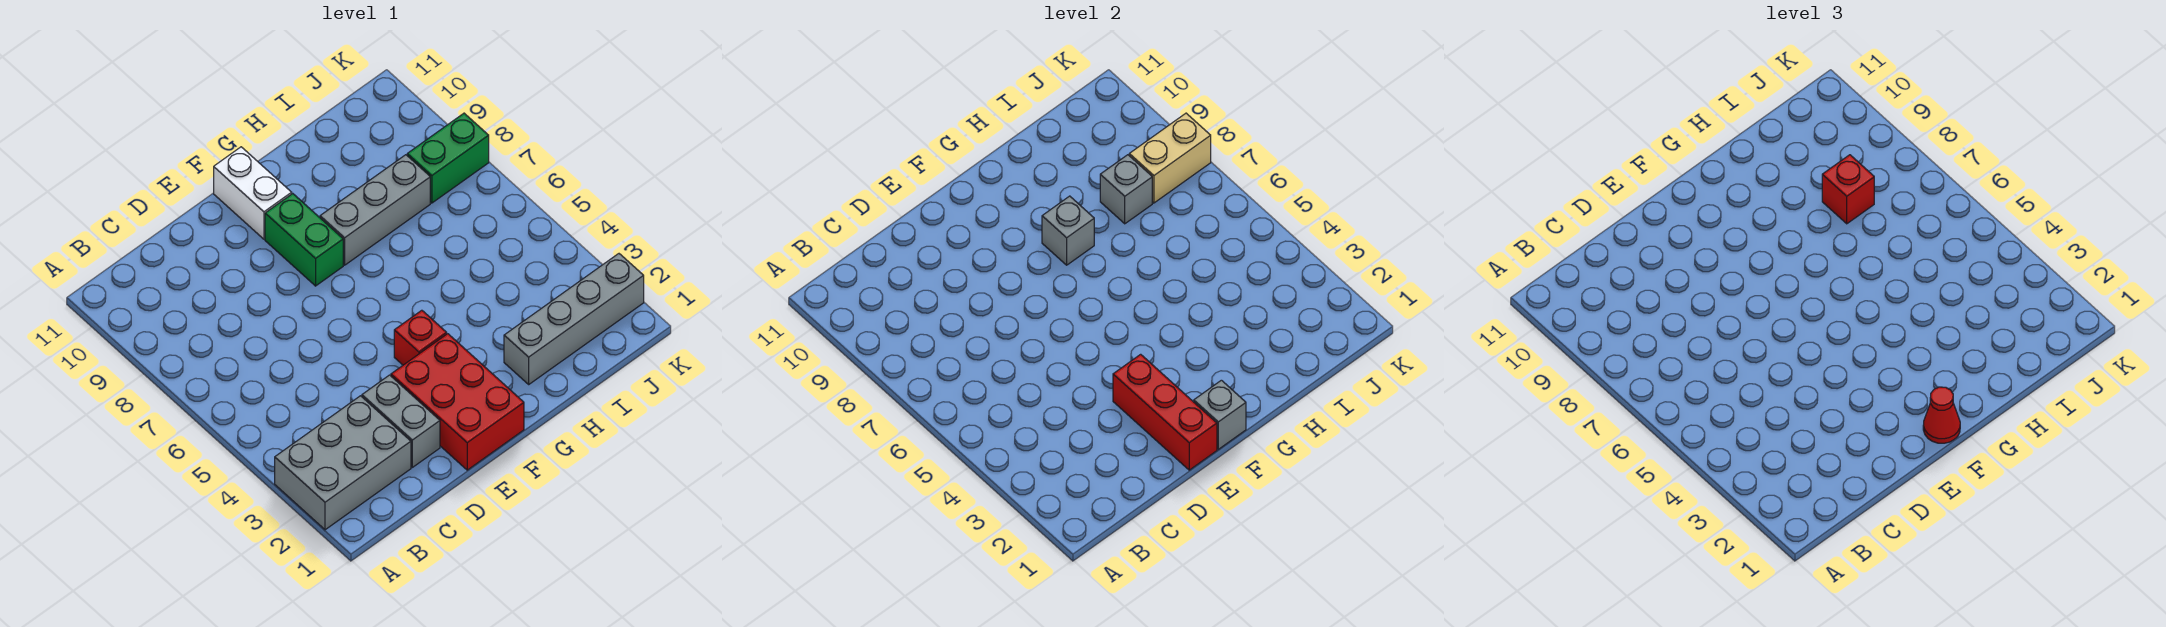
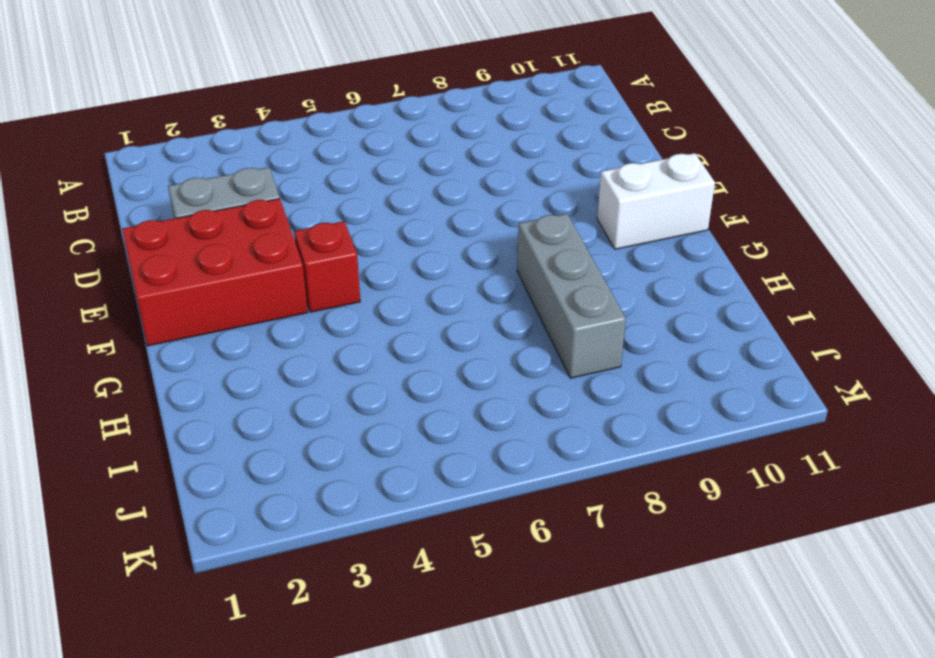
none -> grey brick A2:C3 level 1
none -> green brick F8:F9 level 1
none -> grey brick H2:K2 level 1

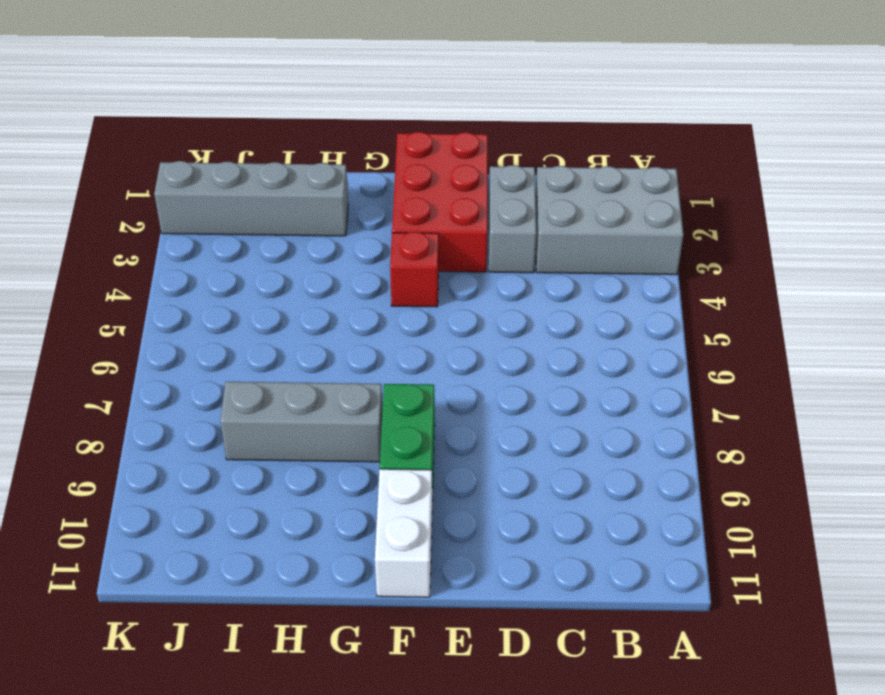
none -> green brick J8:K8 level 1
none -> red brick E1:E3 level 2
none -> grey brick F1 level 2

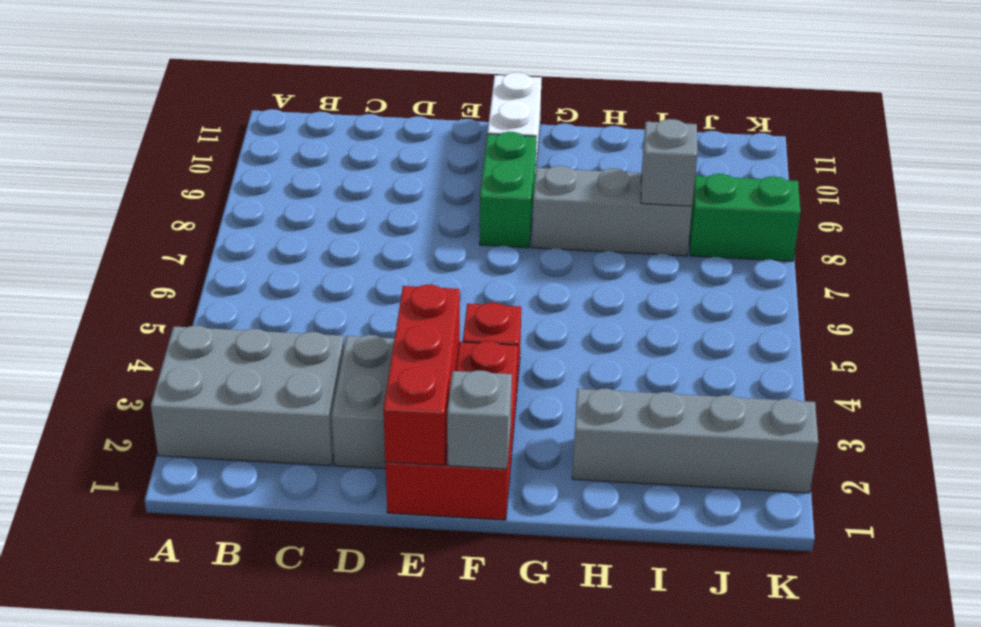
none -> grey brick G8 level 2
none -> tan brick J8:K8 level 2
none -> red cone F1 level 3

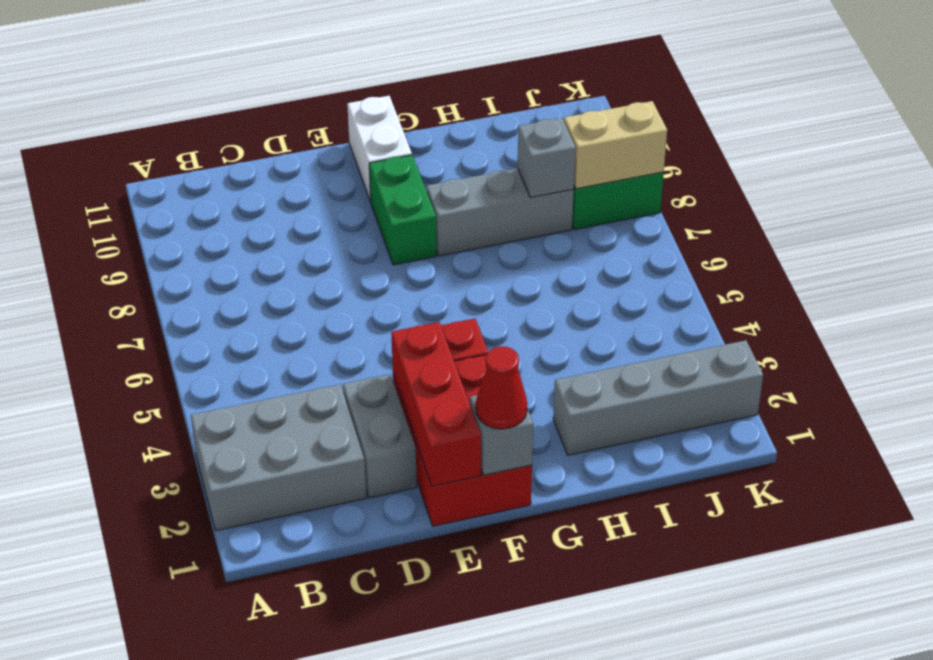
none -> grey brick G8 level 2
none -> red brick I8 level 3

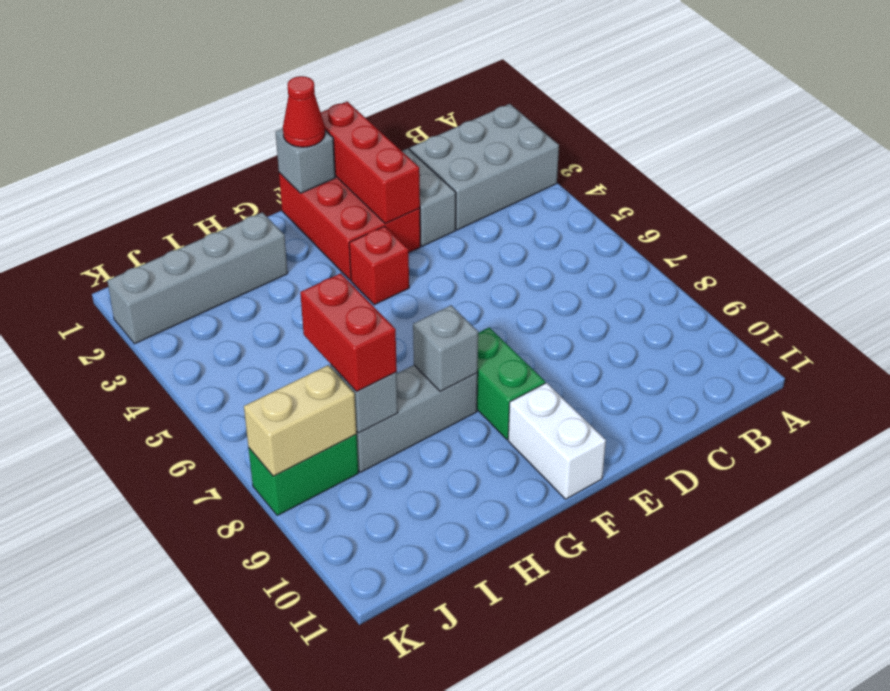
red brick I7:I8 level 3 -> red brick I8 level 3

